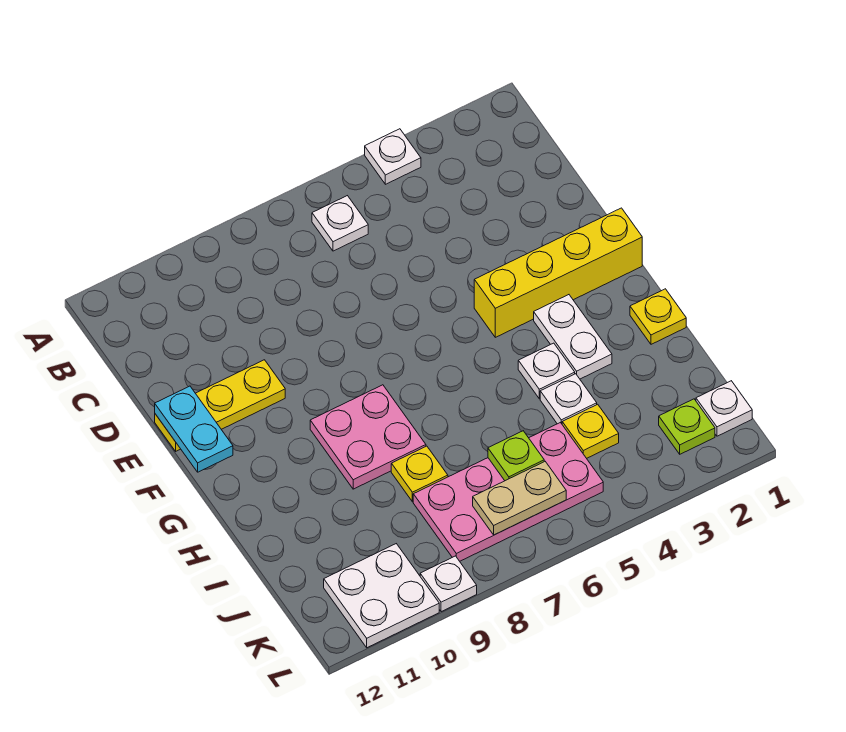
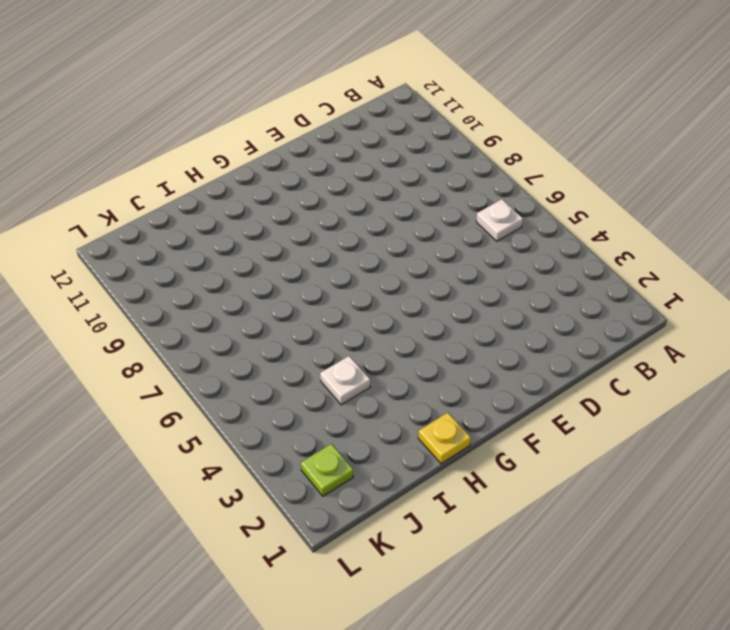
none -> white plate A4 level 1
none -> yellow plate E10:E12 level 1
none -> yellow brick F1:F4 level 1

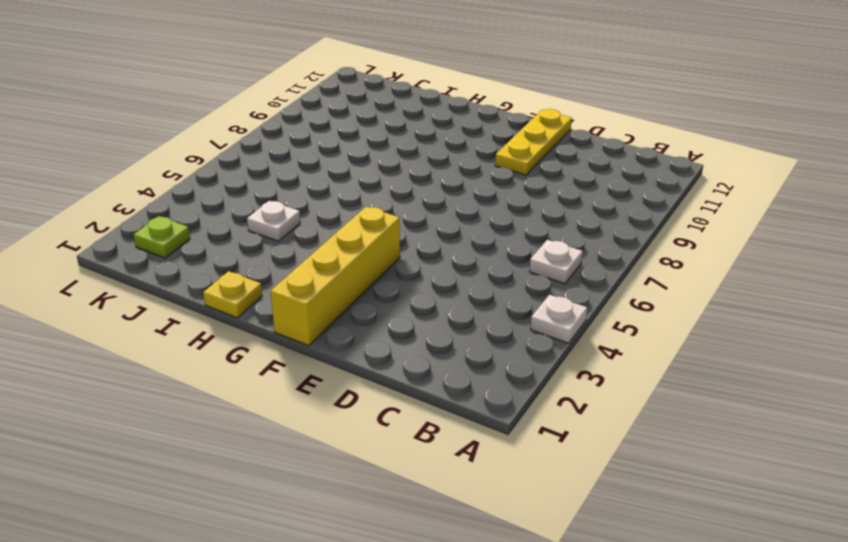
none -> white plate G3:H3 level 1
none -> pink plate G8:H9 level 1
none -> white plate H4 level 1

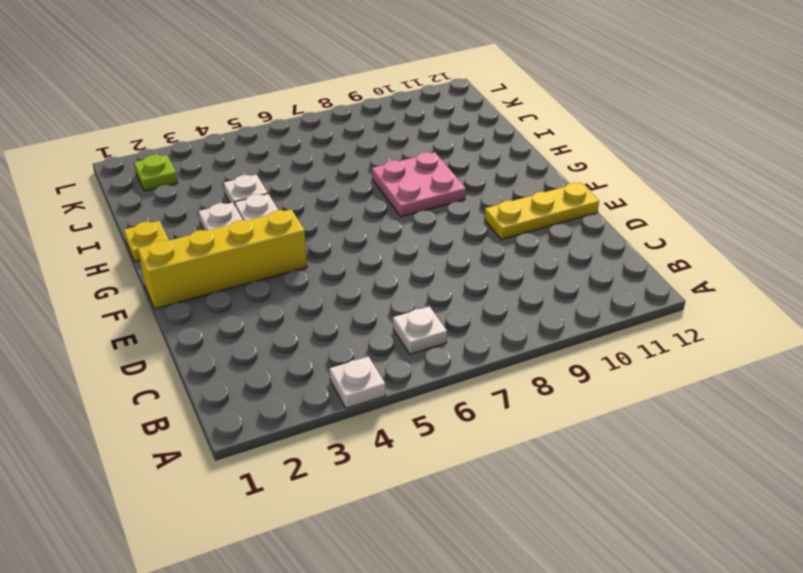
none -> yellow plate I8 level 1
none -> yellow plate J4 level 1
none -> pink plate J5:K8 level 1

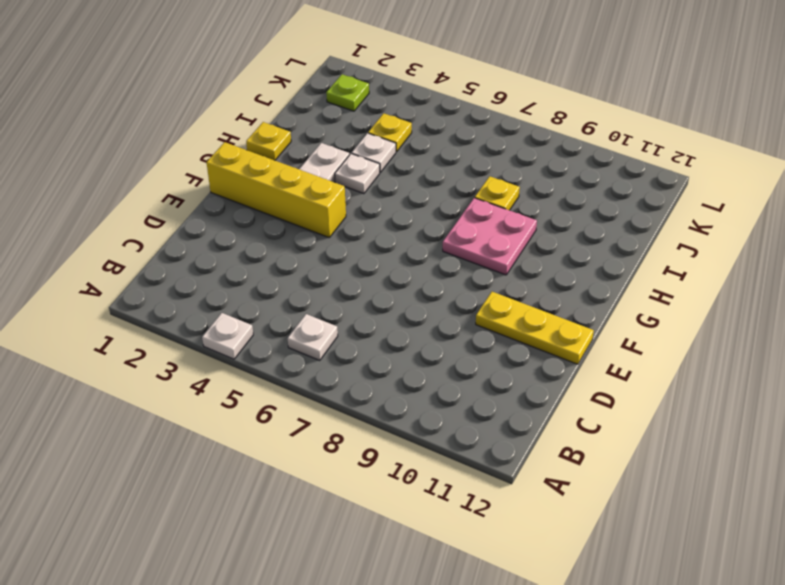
none -> pink plate J5:K8 level 1
none -> white plate K1 level 1
none -> white plate K10:L11 level 1

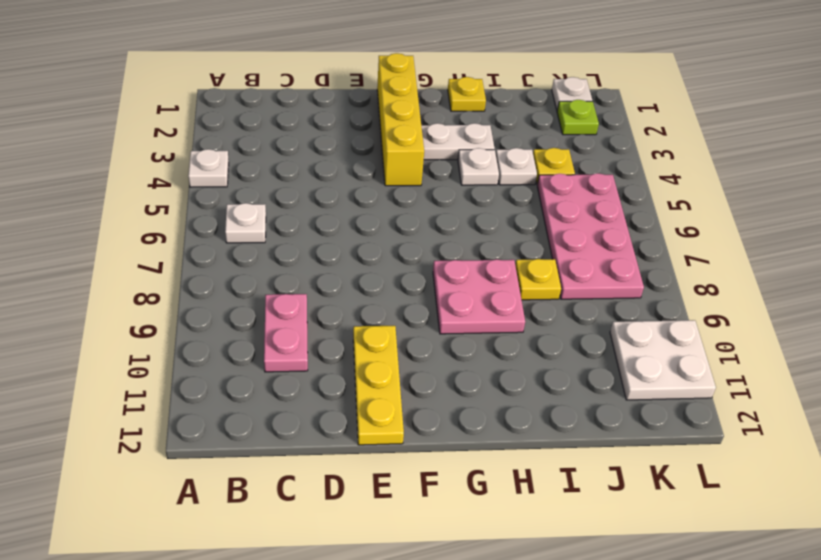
pink plate C9:C10 level 1 -> none
none -> white plate L9 level 1
none -> cyan plate E12:F12 level 2
none -> lime plate J6 level 2

